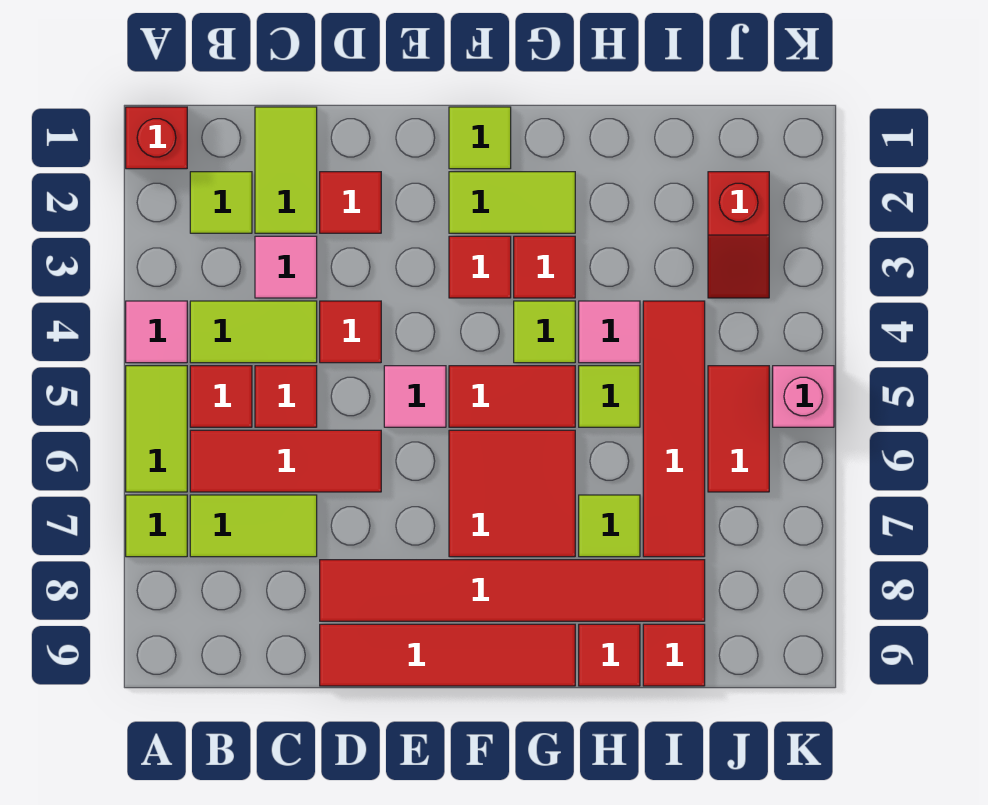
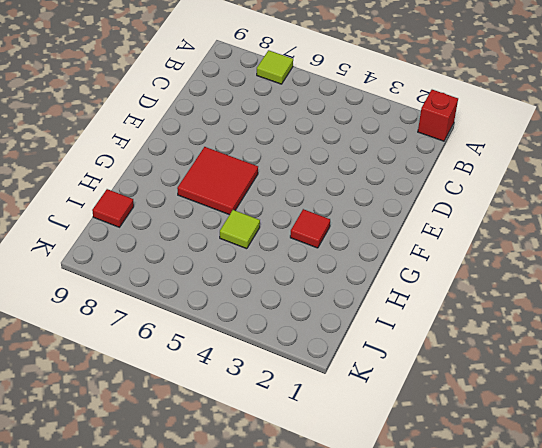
none -> pink tile A4 level 1
none -> lime tile A5:A6 level 1
none -> lime tile B2 level 1
none -> lime tile B4:C4 level 1

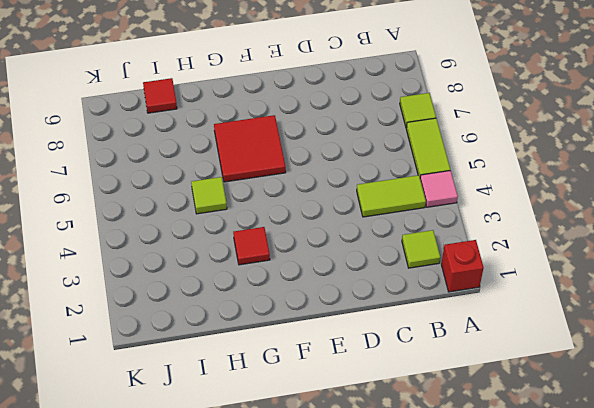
none -> red tile B5 level 1
none -> red tile B6:D6 level 1
none -> lime tile B7:C7 level 1
none -> lime tile C1:C2 level 1

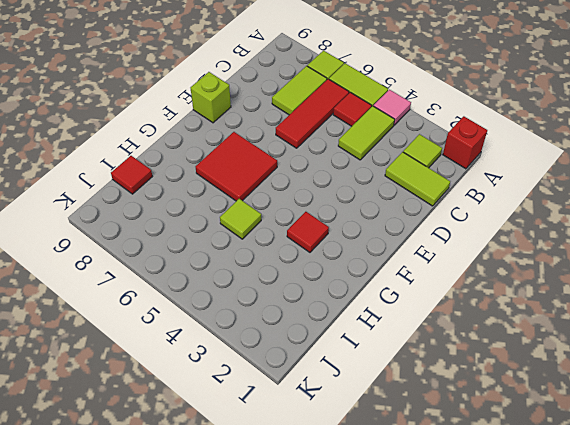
lime brick E9 level 1 -> red tile D9:G9 level 1
none -> pink tile C3 level 1
none -> red tile C5 level 1
none -> red tile D2 level 1
none -> red tile D4 level 1

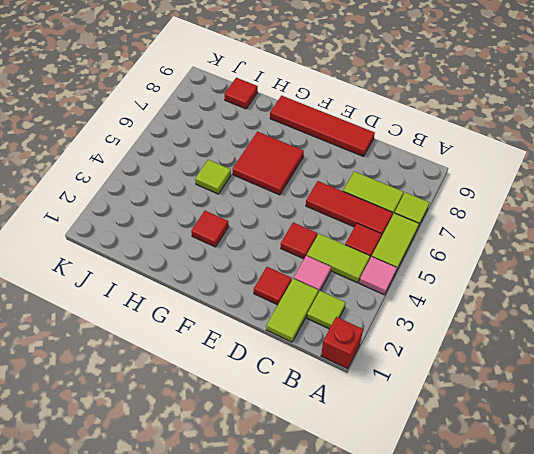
none -> red tile C5 level 1
none -> red tile D8:I8 level 1
none -> pink tile E5 level 1
none -> lime tile F1 level 1

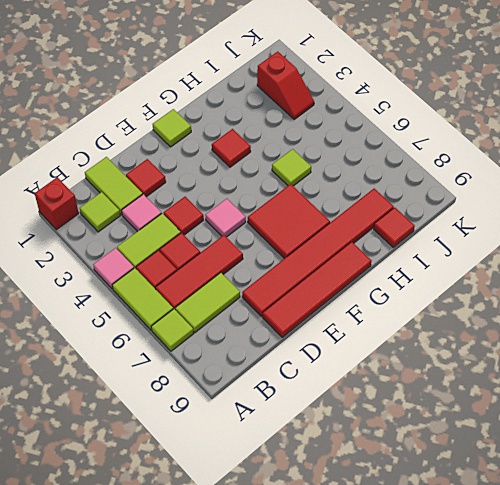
none -> lime tile F2:G2 level 1
none -> red tile F3 level 1
none -> red tile F5:G5 level 1
none -> lime tile G4 level 1

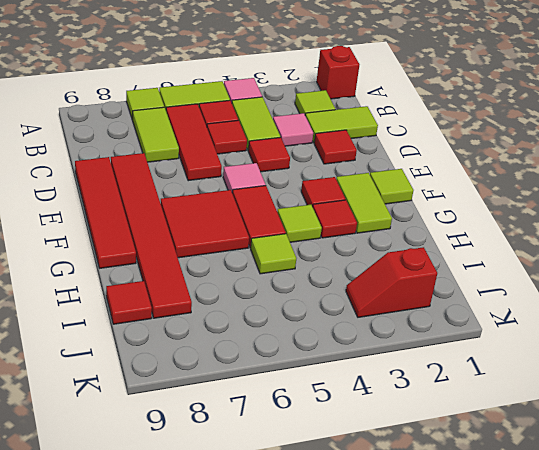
none -> pink tile H4 level 1
none -> lime tile H7 level 1
none -> red tile H9 level 1
none -> red tile I4:I7 level 1

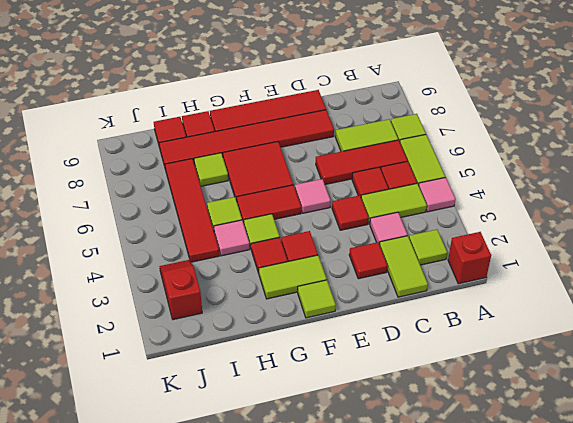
none -> red tile J5:J6 level 1
none -> pink brick K5 level 1

